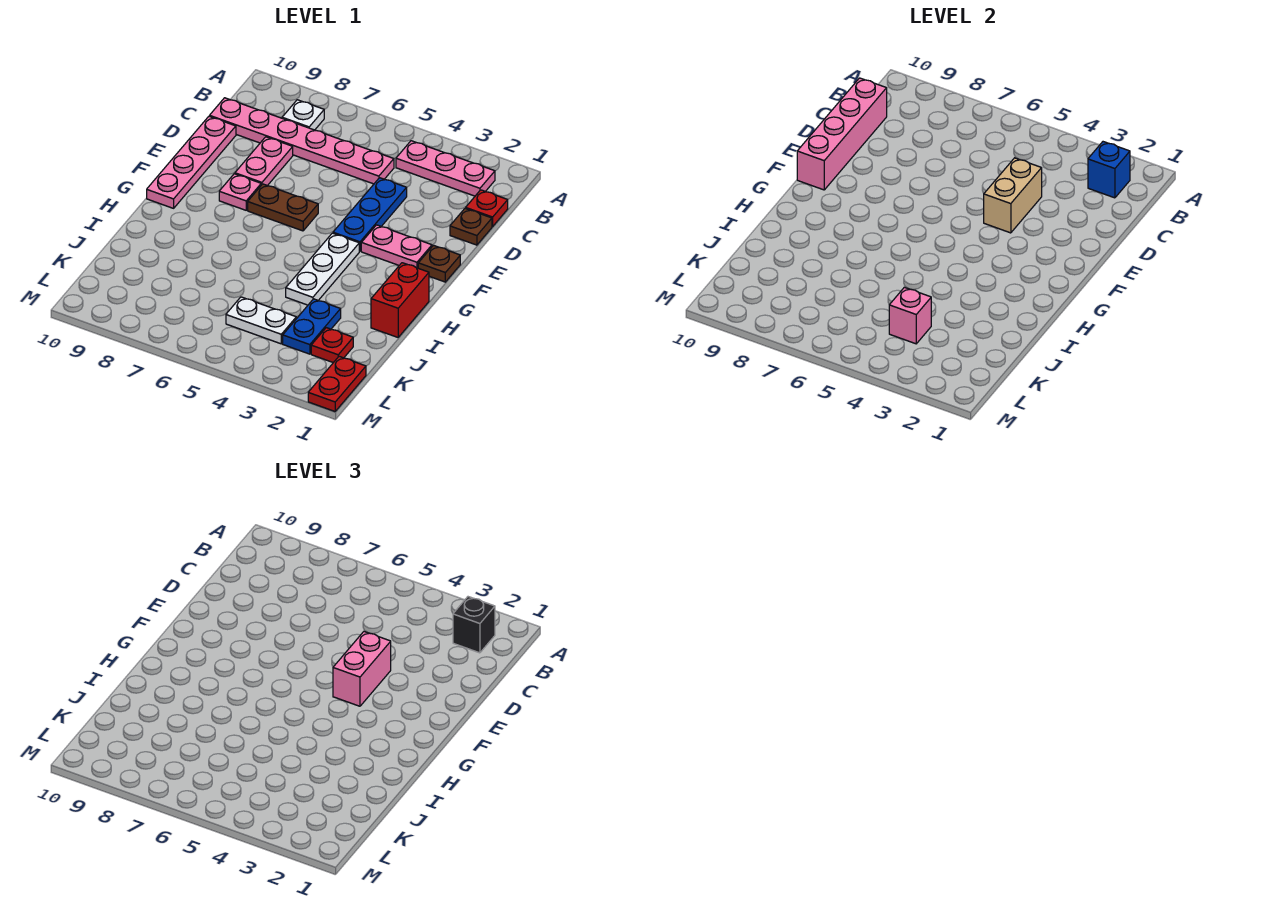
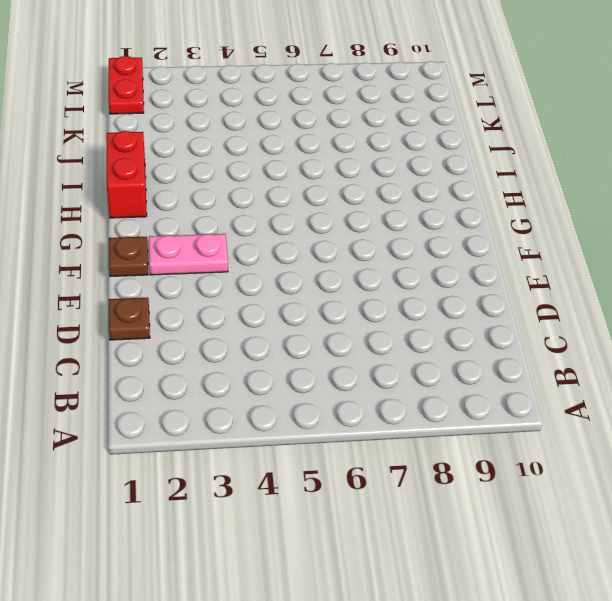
none -> pink plate B2:B4 level 1
none -> white plate B8 level 1
none -> red plate C1 level 1

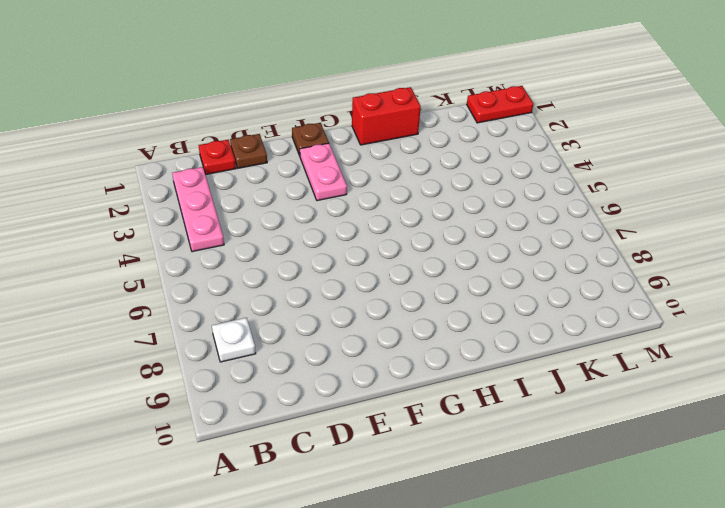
none -> pink plate C5:C10 level 1
none -> blue plate D4:F4 level 1
none -> pink plate D8:E8 level 1

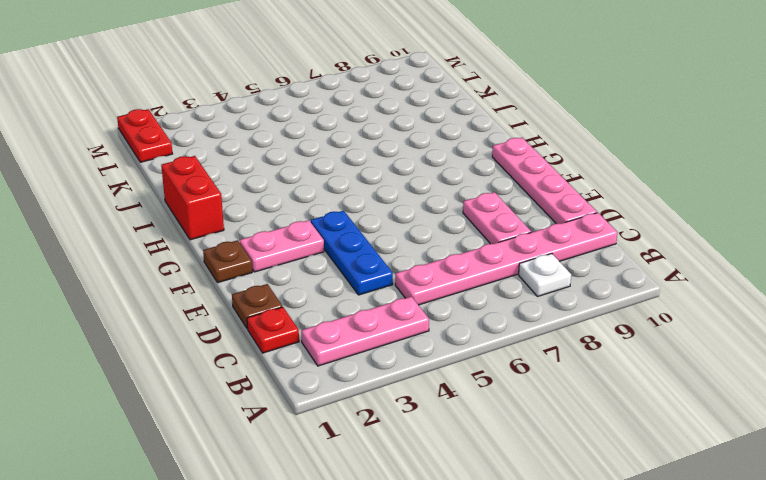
none -> brown plate F6:F7 level 1
none -> pink plate F8 level 1
none -> white plate G4:I4 level 1

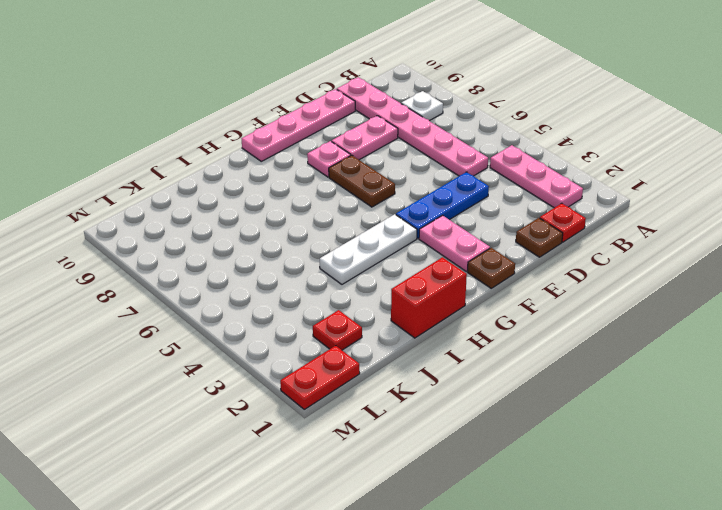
none -> blue plate J3:K3 level 1
none -> white plate K4:K5 level 1
none -> blue brick B2 level 2

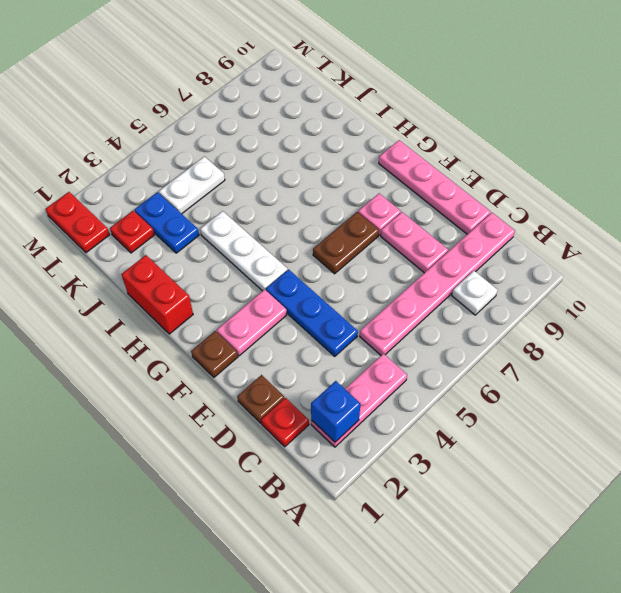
none -> pink brick C10:F10 level 2
none -> tan brick D4:E4 level 2
none -> pink brick K4 level 2

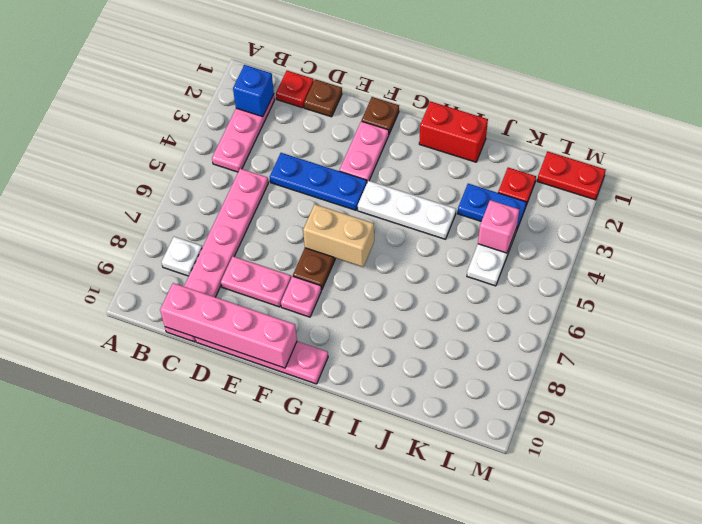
tan brick F6:G6 level 2 -> tan brick D4:E4 level 2
none -> black brick B2 level 3
none -> pink brick E4:F4 level 3

